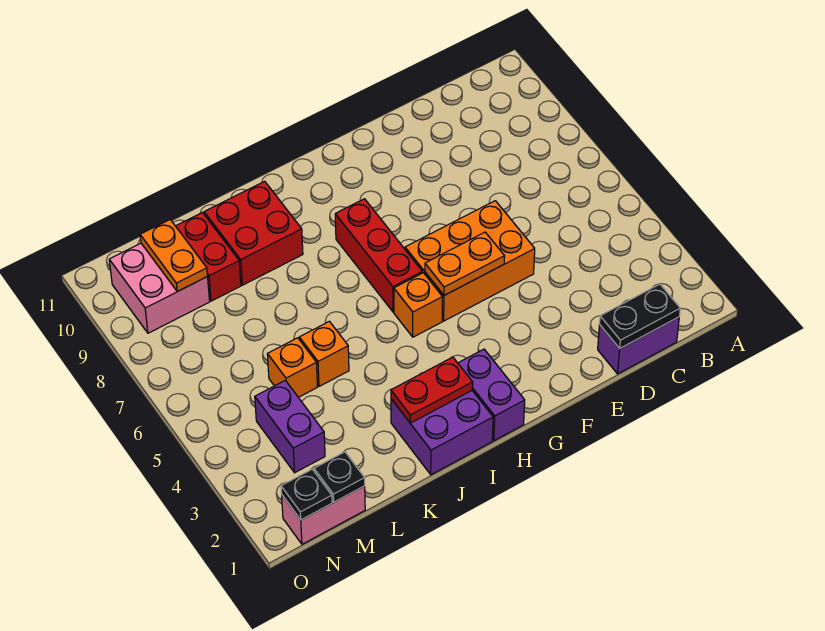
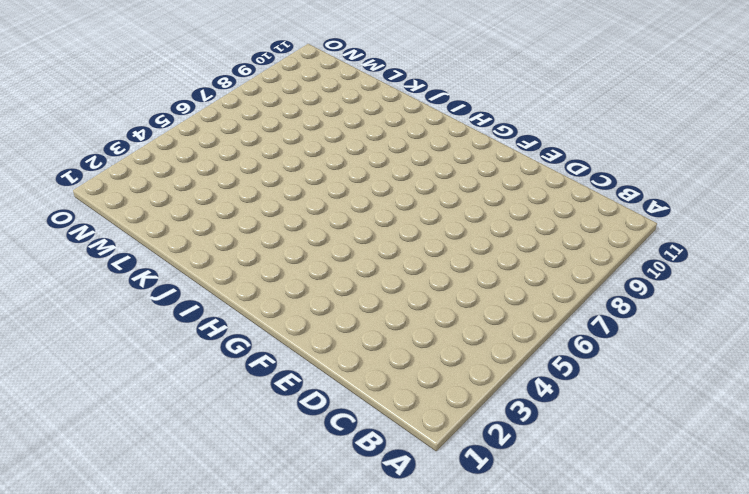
none -> purple brick C1:D1 level 1
none -> orange brick E5:G6 level 1
none -> purple brick H1:H2 level 1

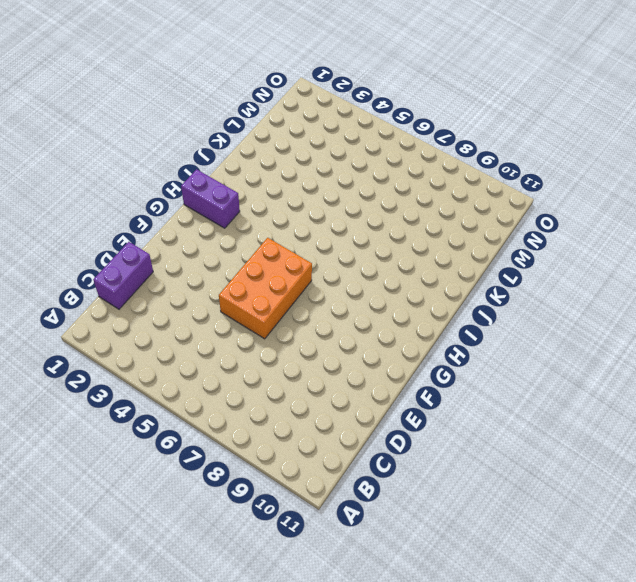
none -> orange brick H5 level 1
none -> red brick H6:H8 level 1
none -> purple brick I1:J2 level 1

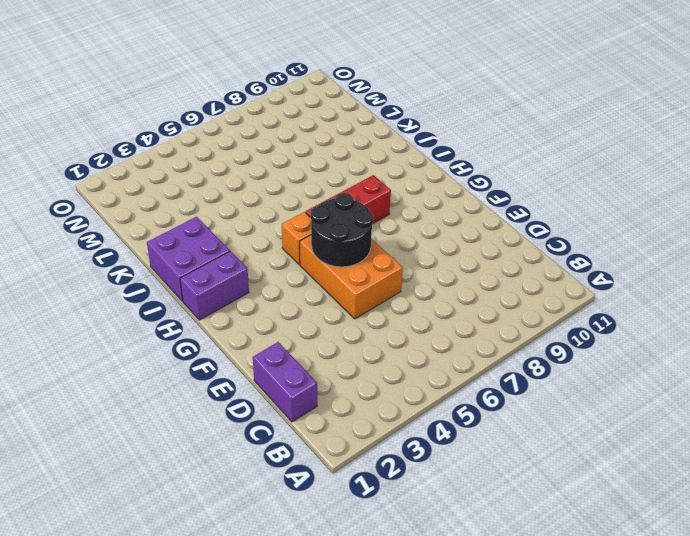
black round brick F5:G6 level 2 -> orange plate F5:G5 level 2
none -> red brick J9:K10 level 1
none -> orange brick K5 level 1
none -> orange brick L5 level 1

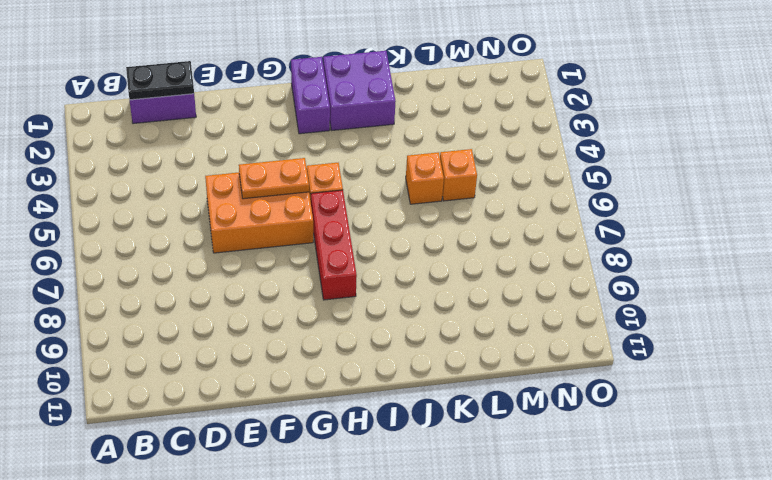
none -> red brick J9:K10 level 1
none -> red brick L9:L10 level 1
none -> pink brick M1:N1 level 1

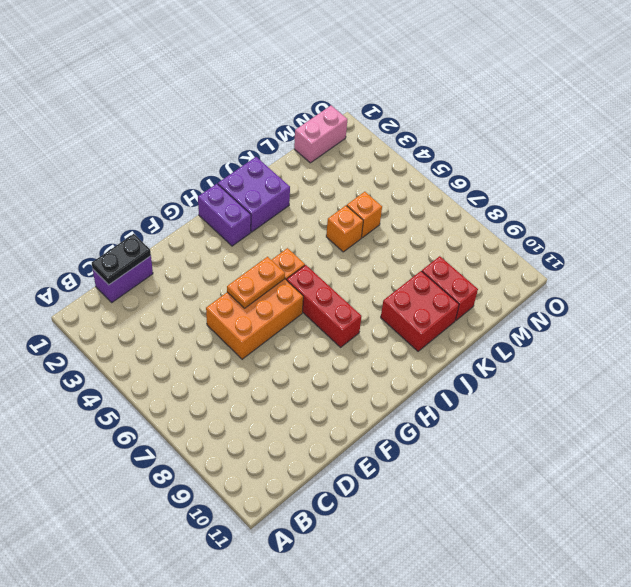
none -> purple brick M3:M4 level 1
none -> pink brick M9:N10 level 1
none -> red plate I2:J2 level 2

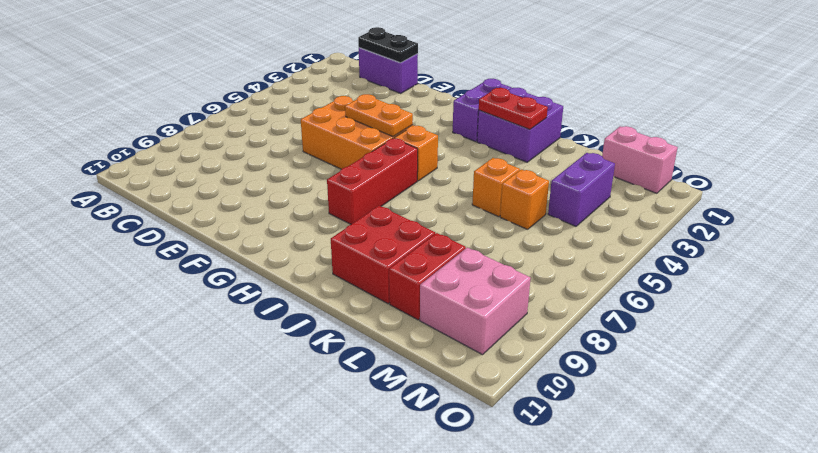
none -> black plate M1 level 2
none -> orange plate M9:M10 level 2
none -> black plate N1 level 2

